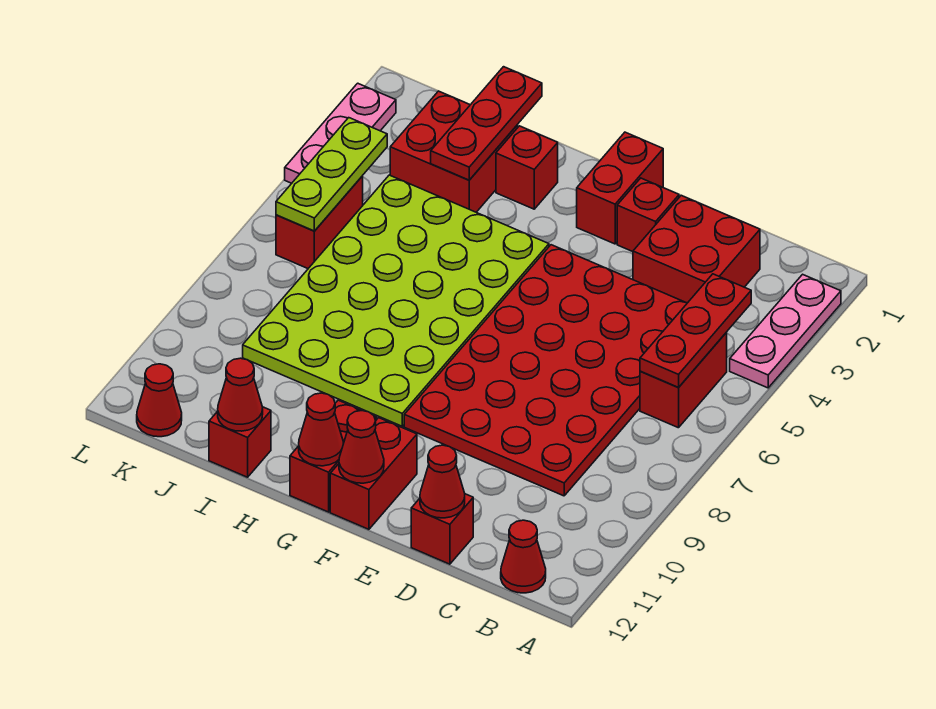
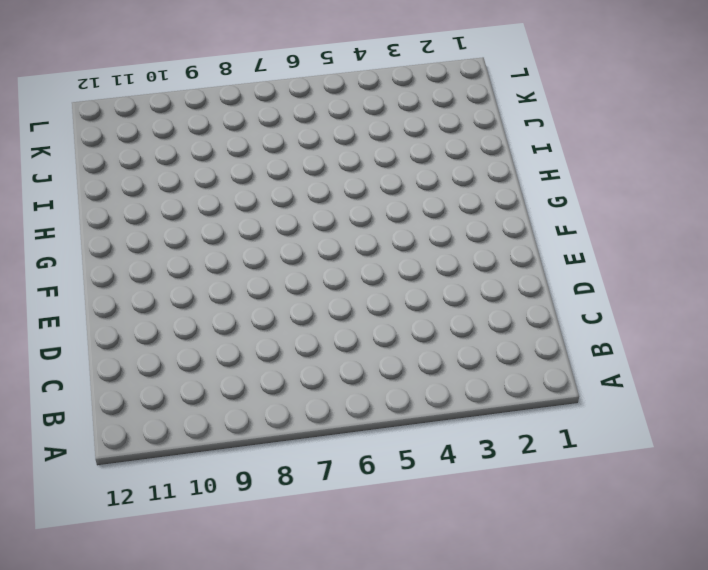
none -> pink plate A2:A4 level 1
none -> red brick B5:B6 level 1
none -> red cone B12 level 1

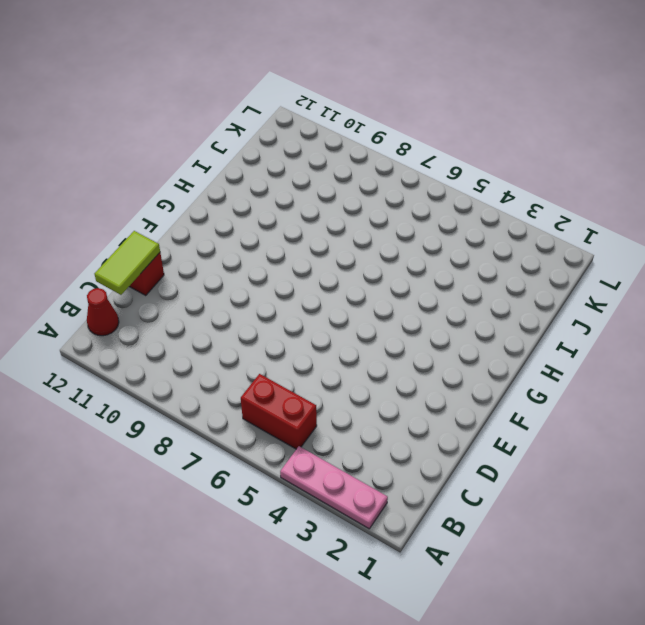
lime tile C12:D12 level 2 -> red cone D12 level 2
none -> red brick C2:D3 level 1
none -> red plate C4:F9 level 1
none -> red brick E2 level 1

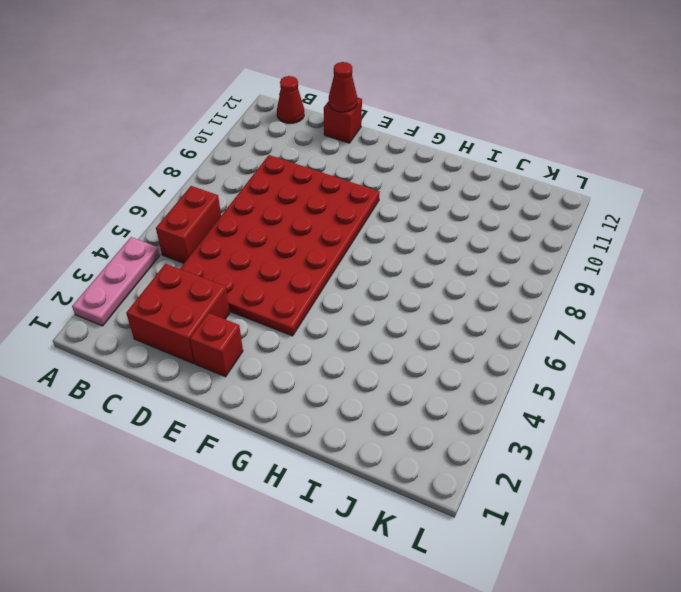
none -> red brick F1:F2 level 1
none -> red brick F11:F12 level 1
none -> lime plate G4:J9 level 1

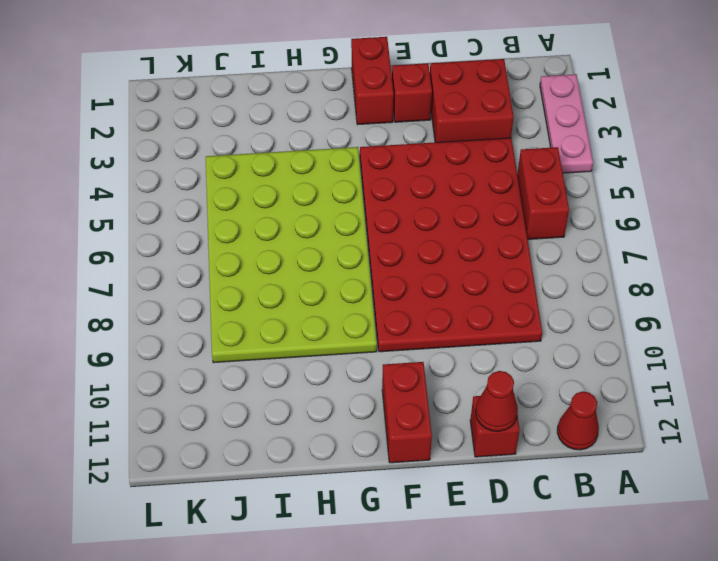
none -> red brick G11:G12 level 1
none -> red brick H2 level 1
none -> red brick I2:J3 level 1

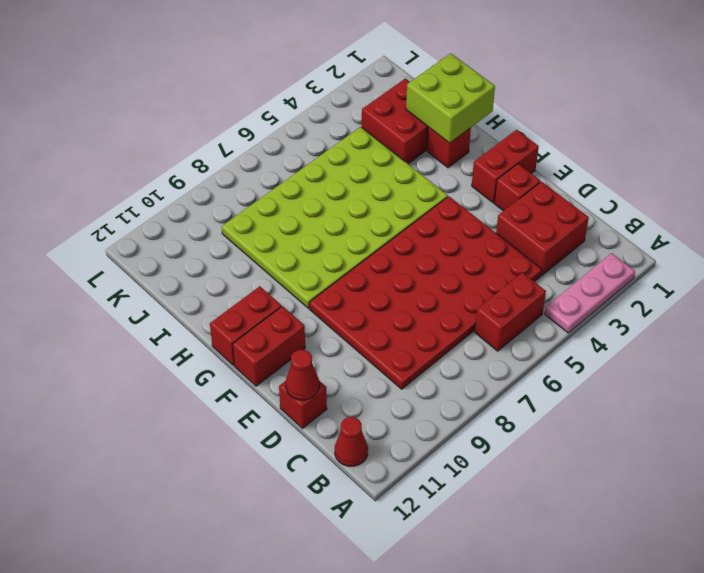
lime brick H1:I2 level 2 -> red plate I1:I3 level 2
none -> red brick I12 level 1
none -> red brick K5:K6 level 1
none -> red cone K12 level 1

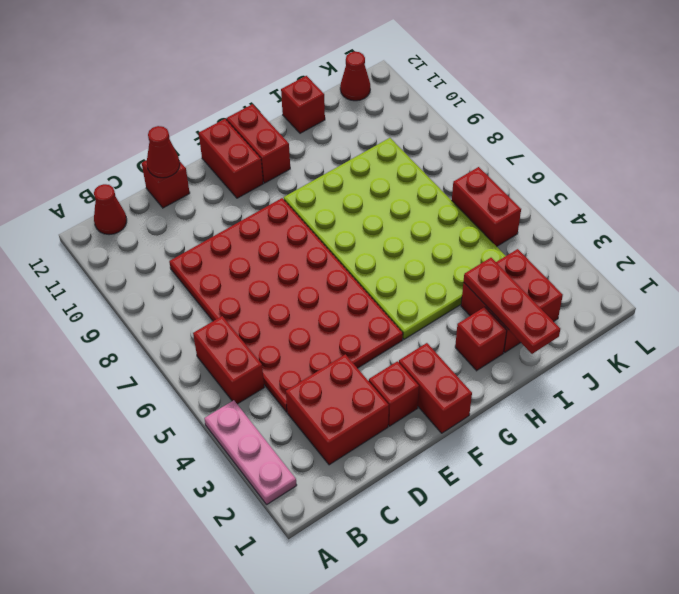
none -> pink plate L2:L4 level 1
none -> red plate B4:B6 level 2
none -> red cone F12 level 2

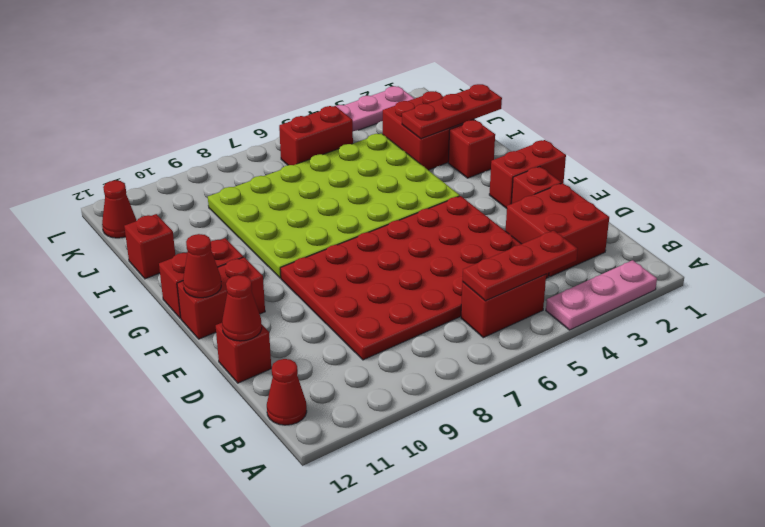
none -> red cone G12 level 2
none -> red cone I12 level 2
none -> lime plate K4:K6 level 2

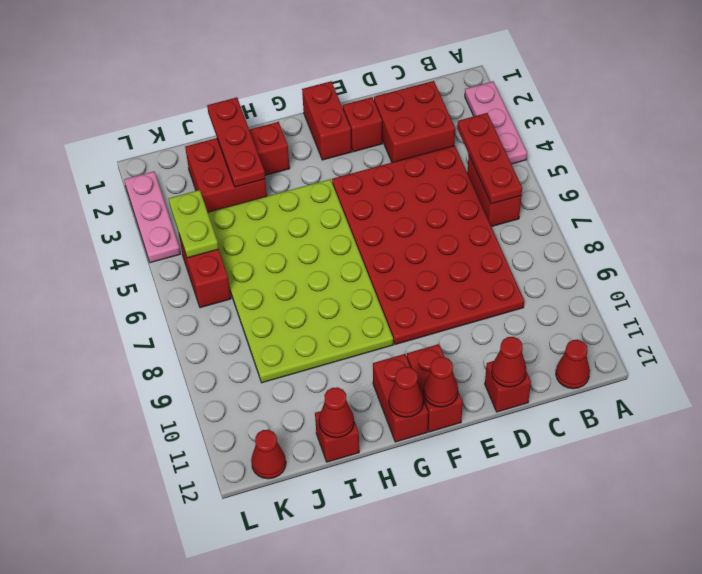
lime plate K4:K5 level 2 -> lime plate K4:K6 level 2

